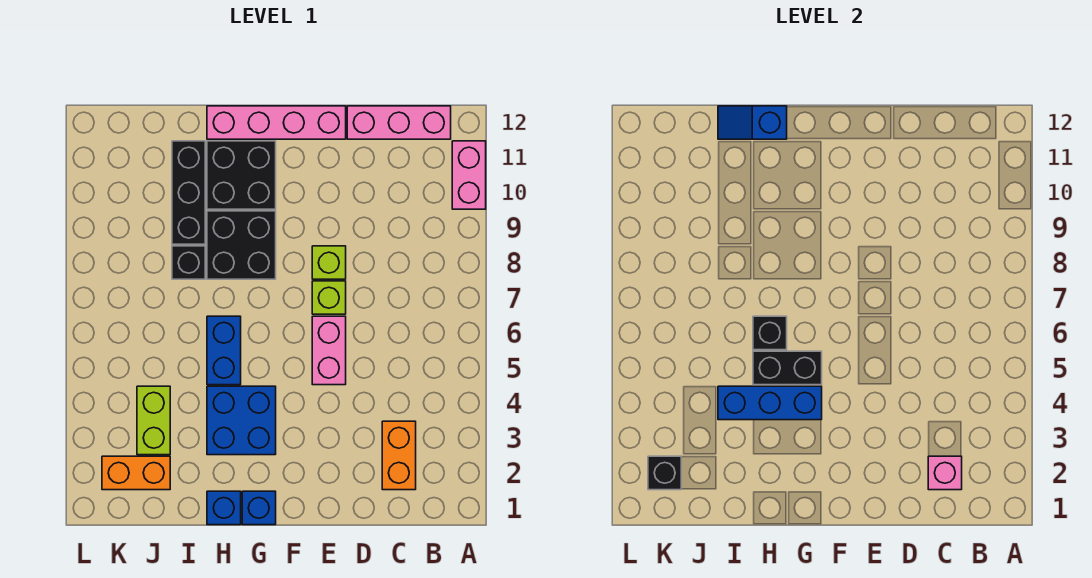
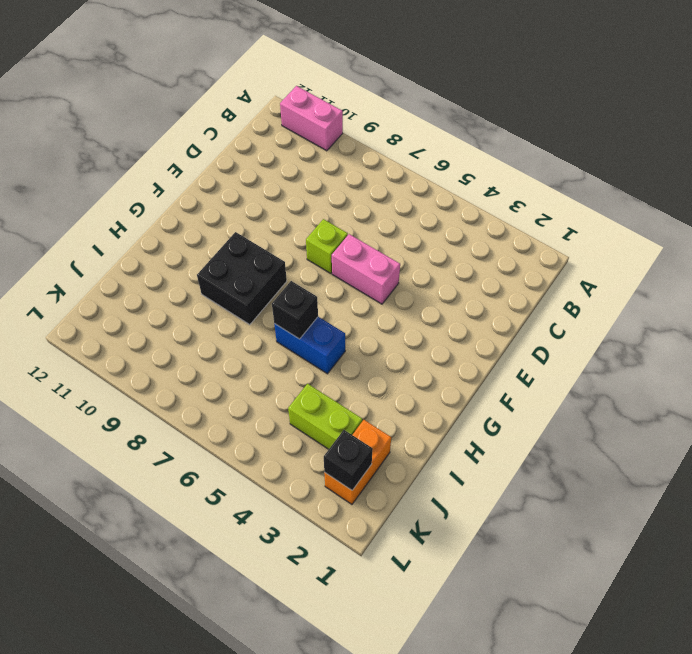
none -> pink brick B12:D12 level 1
none -> orange brick C2:C3 level 1
none -> lime brick E8 level 1

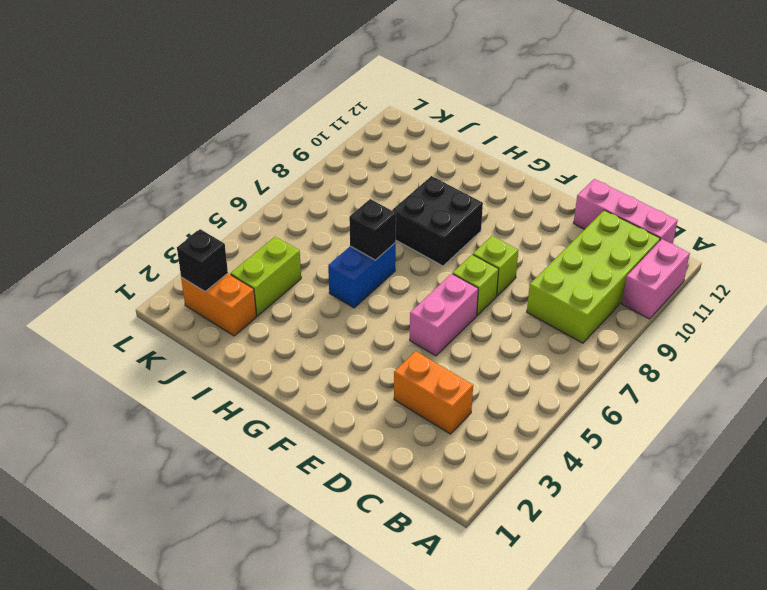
lime brick B8:C11 level 1 -> none
orange brick C3:D3 level 1 -> orange brick C2:C3 level 1
none -> pink brick E12:H12 level 1
none -> blue brick G1 level 1
none -> blue brick G3:H4 level 1

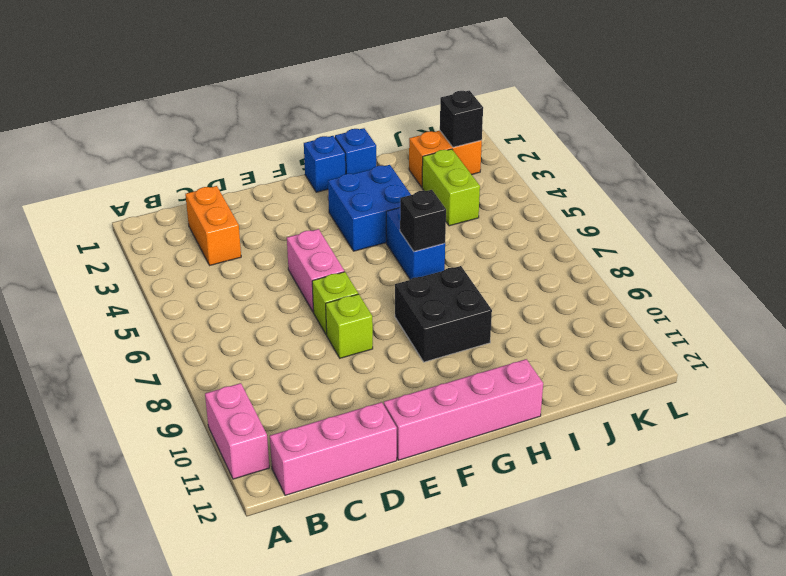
none -> black brick G10:H11 level 1
none -> black brick I8 level 1
none -> black brick I9:I11 level 1

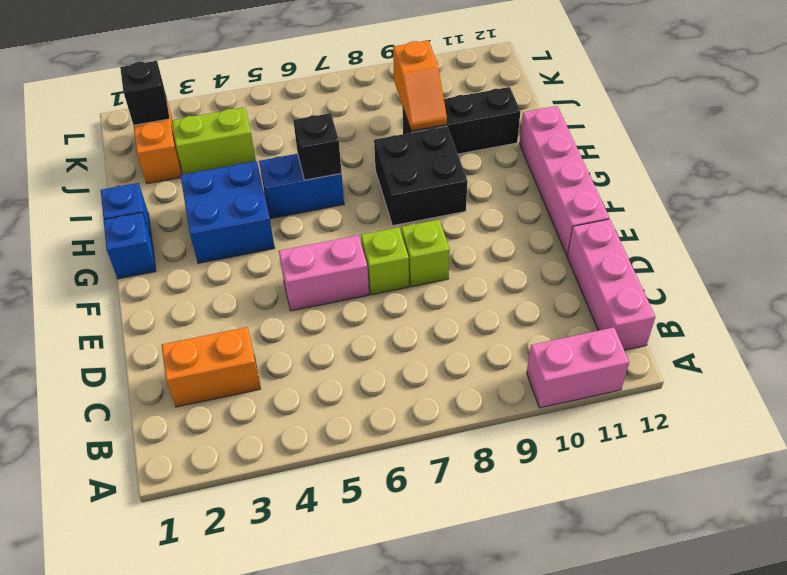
orange slope I9:J9 level 2 top J -> none
none -> black brick G10:H11 level 1
none -> black brick I8 level 1
none -> pink brick C2 level 2

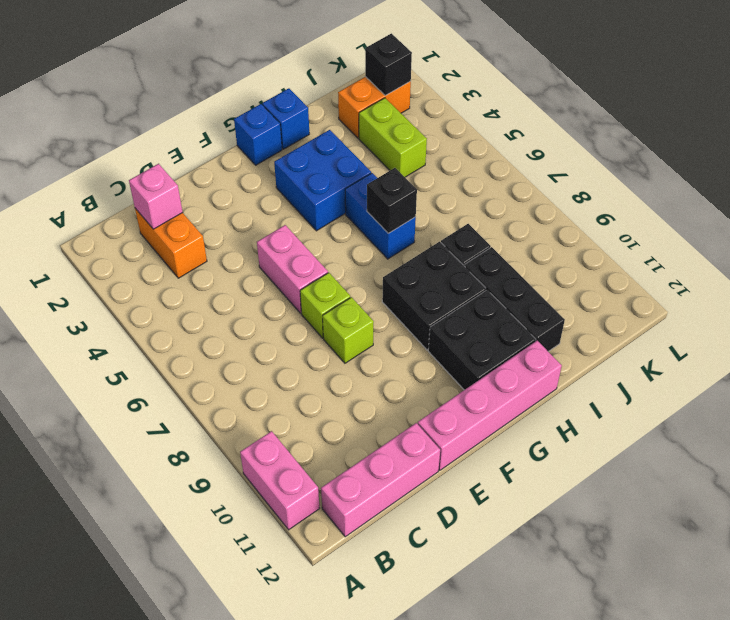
none -> blue brick G4:I4 level 2
none -> black brick G5:H5 level 2
none -> blue slope H12:I12 level 2 top H

